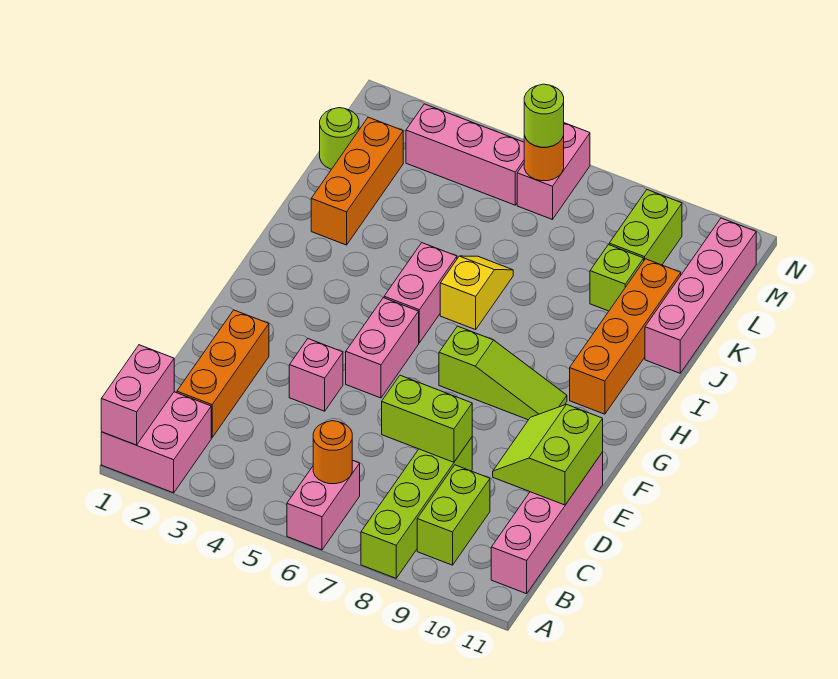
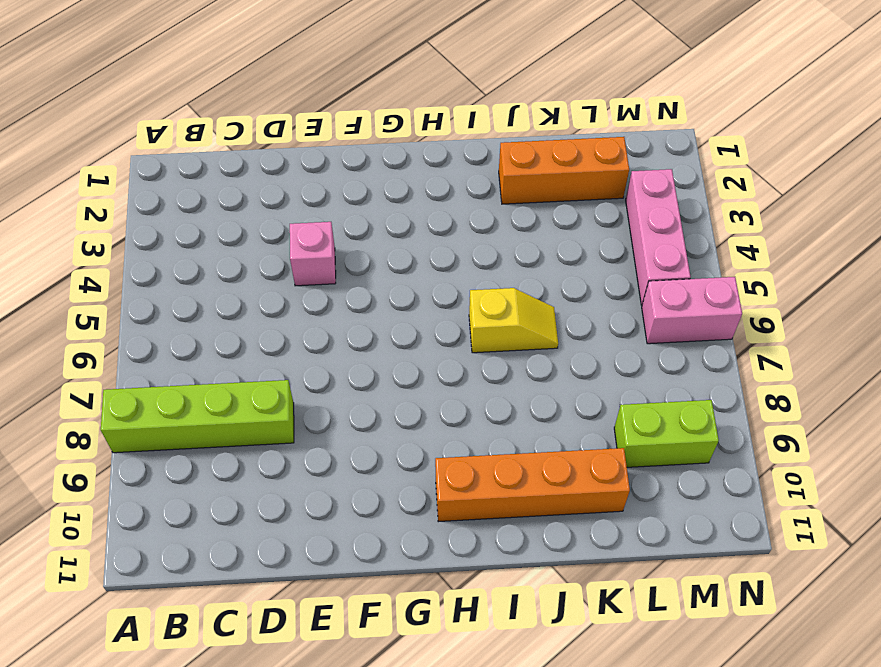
none -> pink brick A1:B2 level 1
none -> pink brick A6:B6 level 1
none -> lime brick B9:C9 level 1

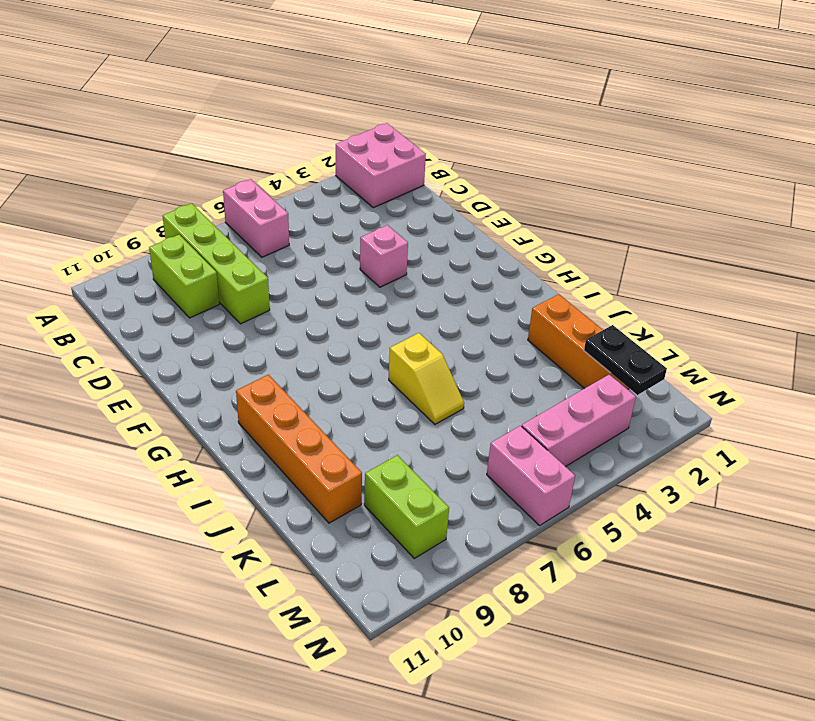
black plate L2:M2 level 2 -> none
none -> pink brick B11:E11 level 1
none -> orange brick C2:E2 level 1
none -> pink brick F5:G5 level 1

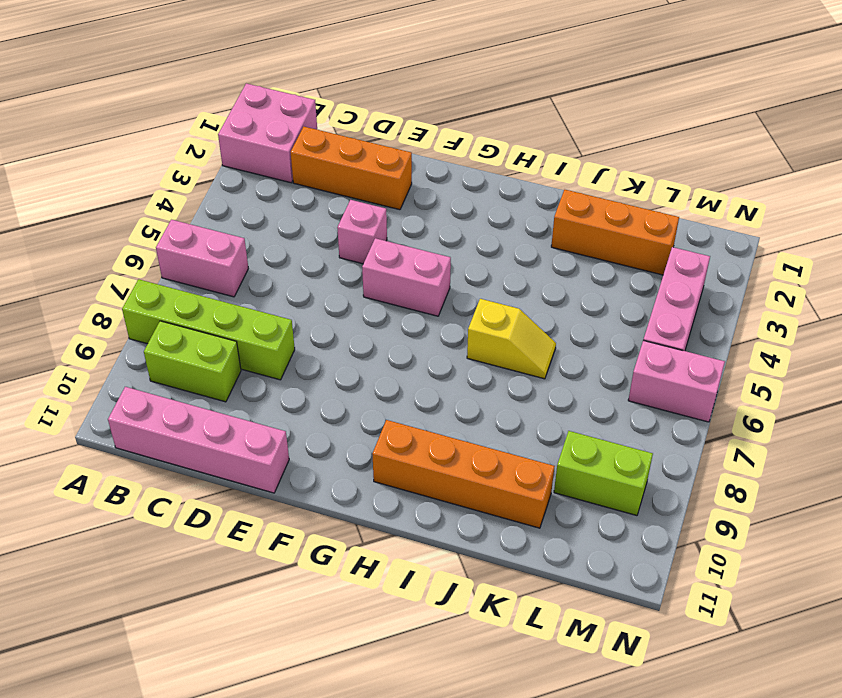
none -> lime slope G7:G9 level 1 top 7
none -> pink brick H5:I5 level 1
none -> pink brick J11:M11 level 1

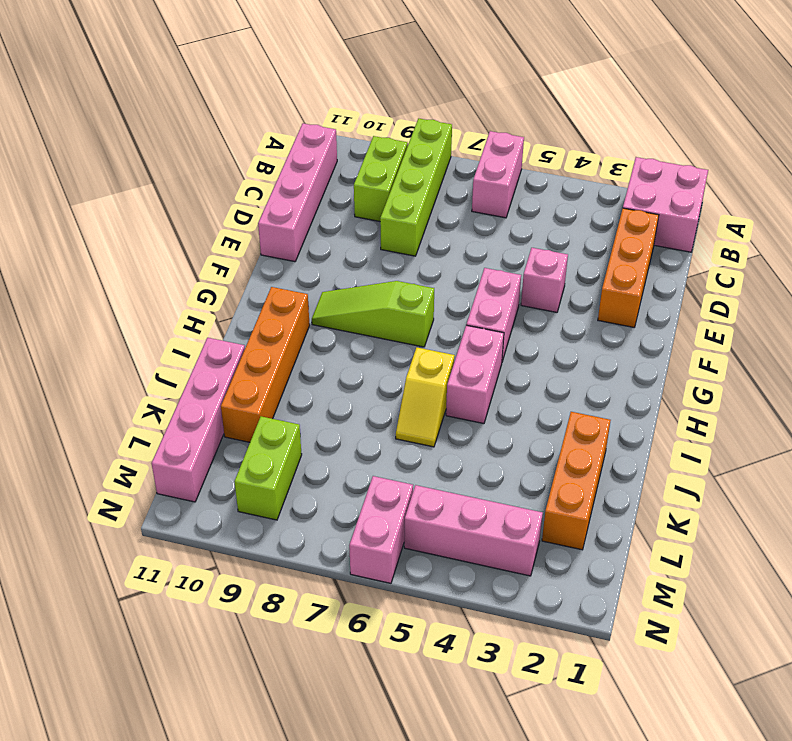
none -> lime brick K9 level 1
none -> lime round brick L1 level 1
none -> pink brick A1:B1 level 2

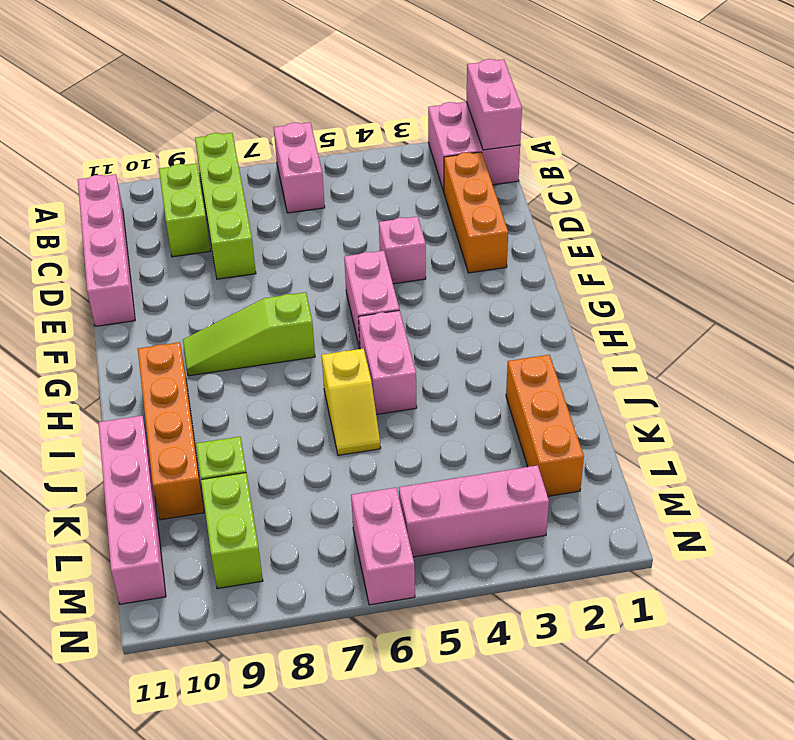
none -> lime round brick L1 level 1
none -> orange round brick B6 level 2
none -> lime brick D7:D8 level 2

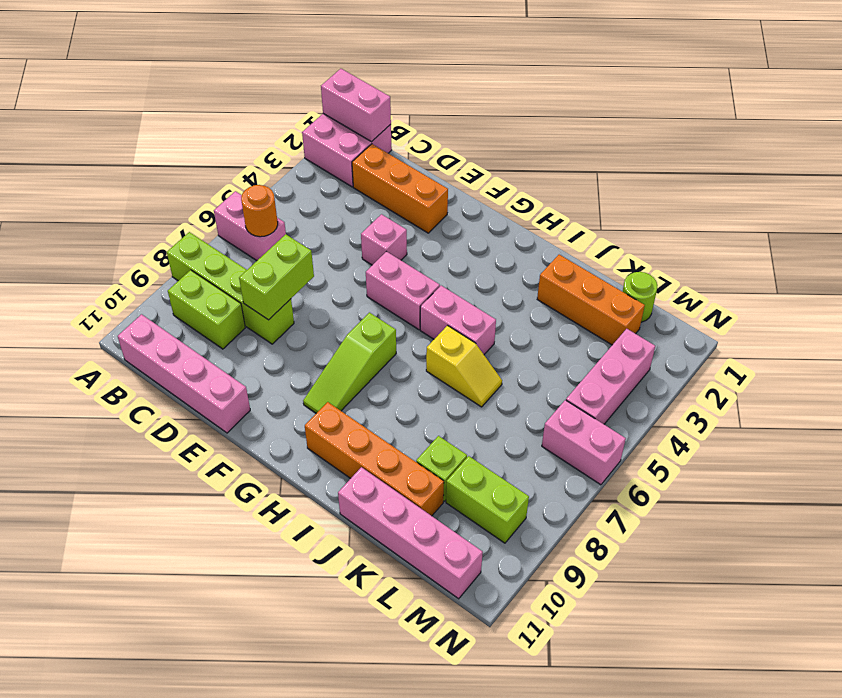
none -> lime slope D10:E11 level 2 top 11
none -> orange round brick M6 level 2
none -> lime round brick M6 level 3

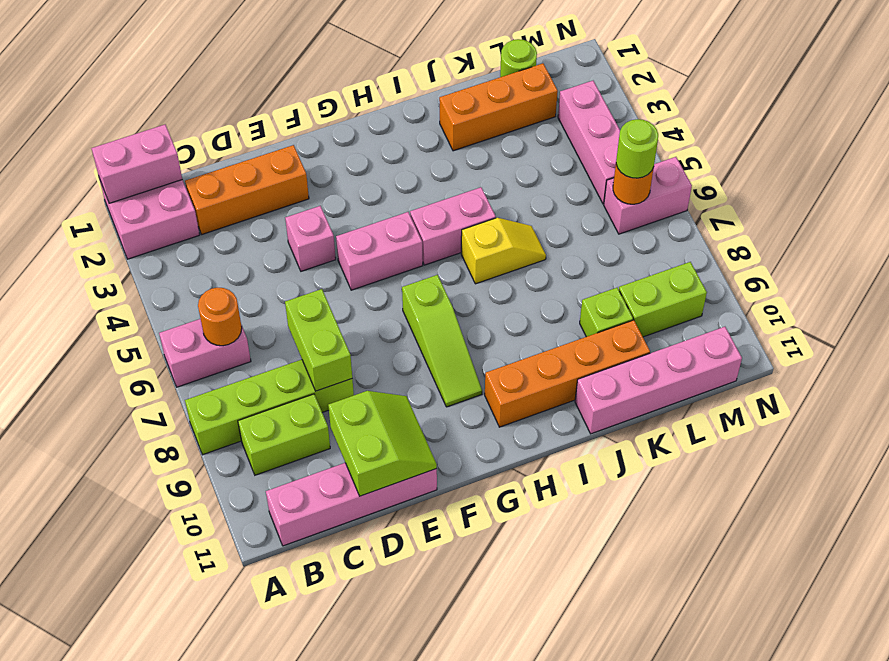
lime slope D10:E11 level 2 top D -> lime slope D10:E11 level 2 top 11

